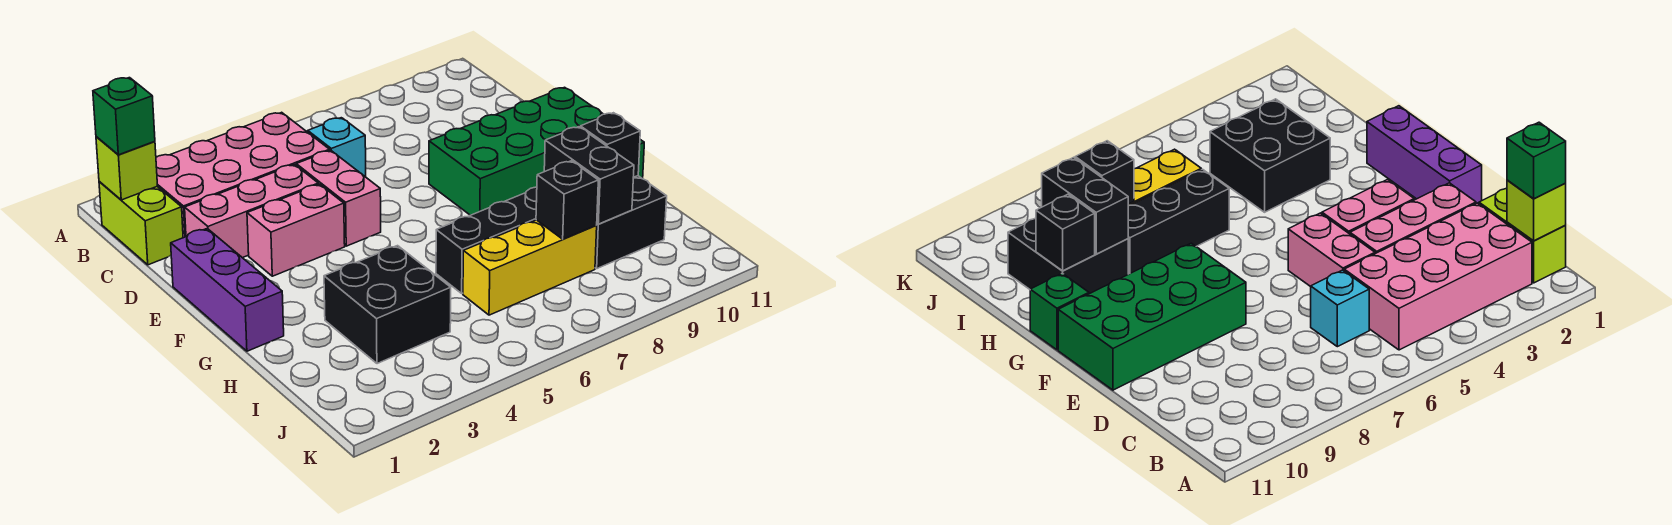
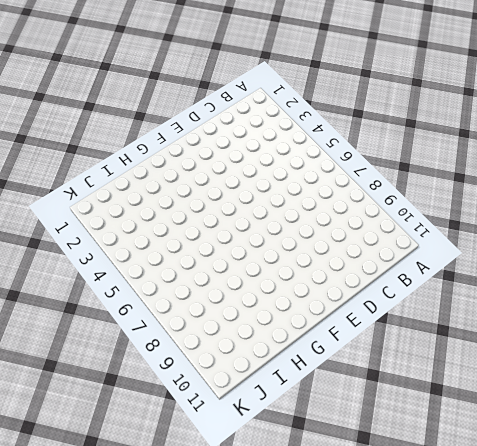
none -> lime brick B1:C1 level 1
none -> pink brick B2:C5 level 1
none -> cyan brick C6 level 1

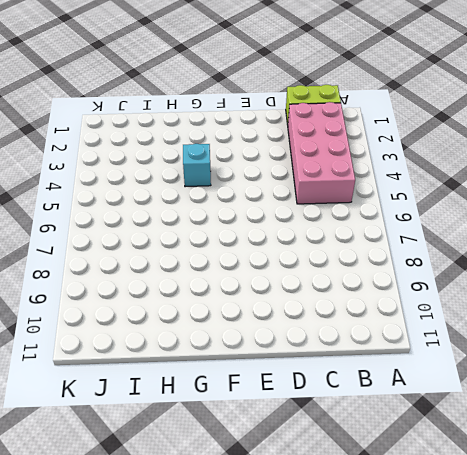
cyan brick G4 level 1 -> cyan brick C6 level 1
none -> pink brick D2:D4 level 1
none -> pink brick D5:E5 level 1
none -> purple brick E1:G1 level 1

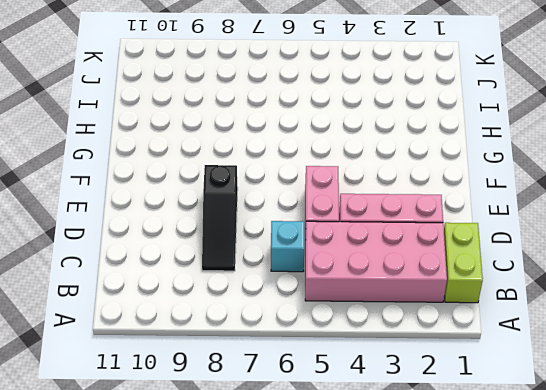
black slope C8:E8 level 1 top E -> green brick E8:F11 level 1
none -> purple brick E1:G1 level 1
none -> pink brick E3:E4 level 1
none -> green brick G11 level 1

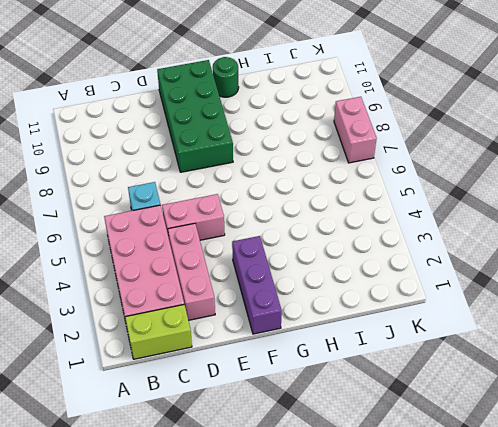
purple brick F1:F3 level 1 -> purple brick E1:G1 level 1
green round brick G11 level 1 -> green brick G11 level 1
pink brick K7:K8 level 1 -> pink brick E3:E4 level 1
none -> black brick H3:I4 level 1
none -> black brick H6:H8 level 1
none -> black brick H9:I10 level 1

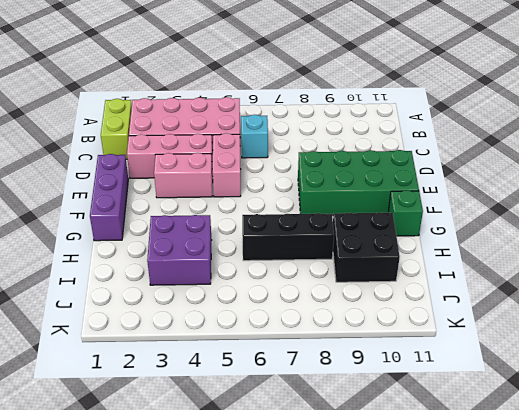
purple brick H3:I4 level 1 -> black brick H3:I4 level 1
none -> yellow brick I6:I8 level 1
none -> lime brick B1 level 2
none -> black brick H9:I9 level 2

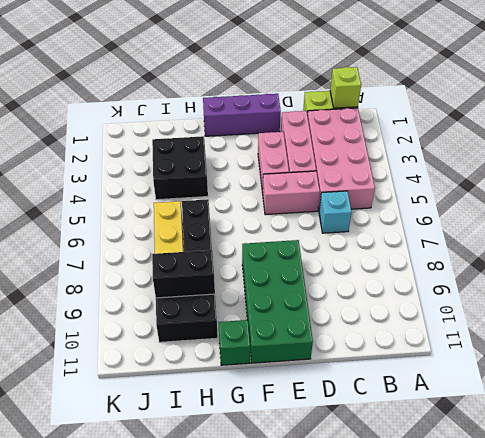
none -> black brick H10 level 2
none -> black brick I8 level 2
none -> green brick B1 level 3

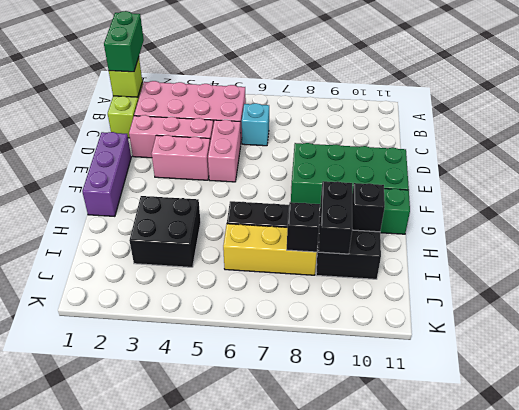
green brick A1:B1 level 3 -> green brick B1 level 3

